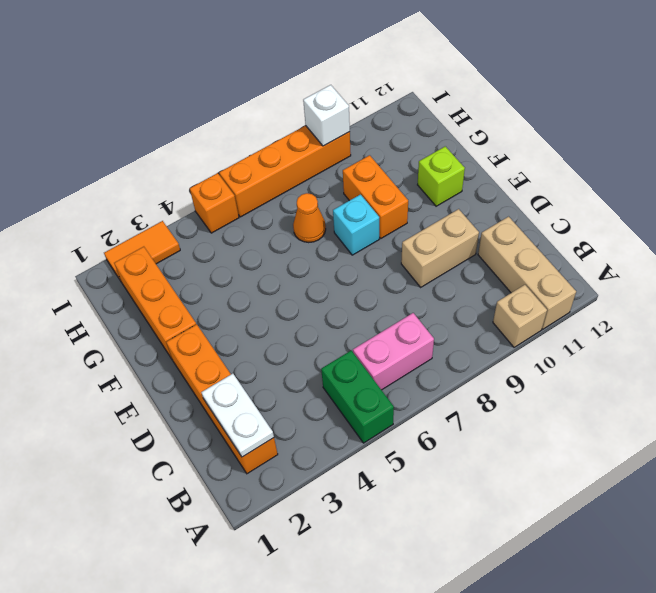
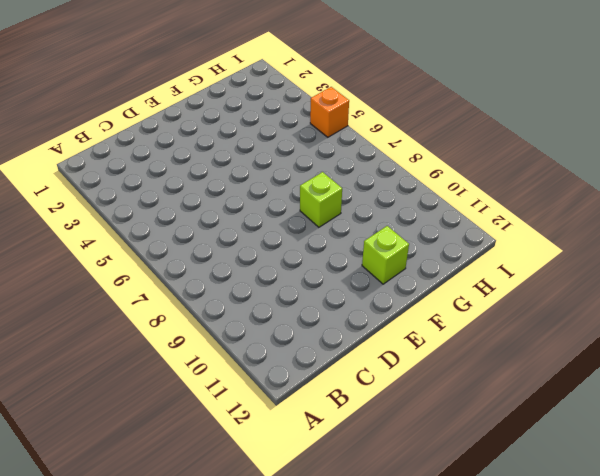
lime brick F8 level 1 -> cyan brick F8 level 1
none -> green brick A5:B5 level 1
none -> tan brick A10 level 1
none -> tan brick A11:C11 level 1

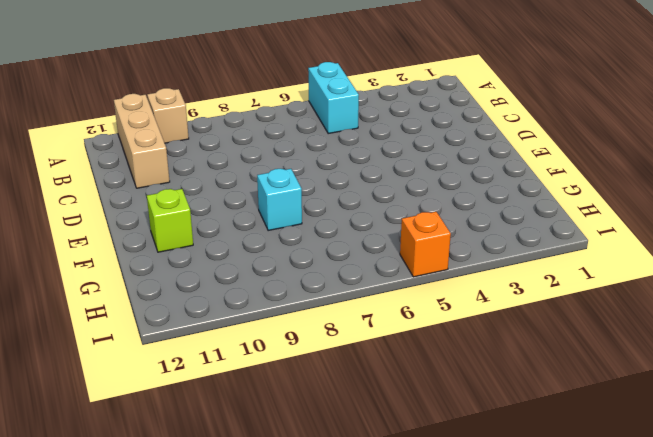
cyan brick A5:B5 level 1 -> green brick A5:B5 level 1
none -> orange brick B2:E2 level 1
none -> pink brick B6:B7 level 1
none -> tan brick D9:D10 level 1

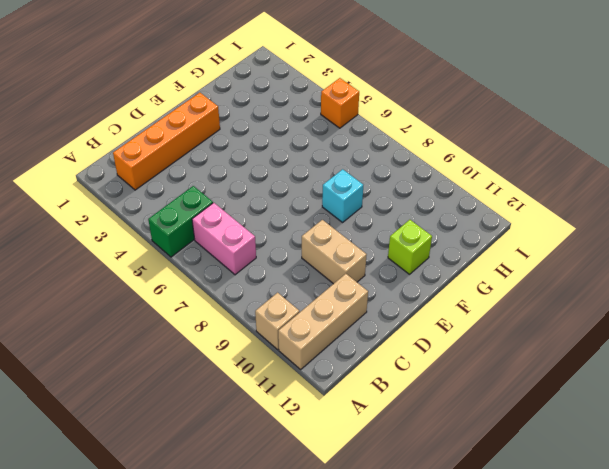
none -> orange brick F2:H2 level 1
none -> orange brick F9:G9 level 1
none -> orange cone G7 level 1

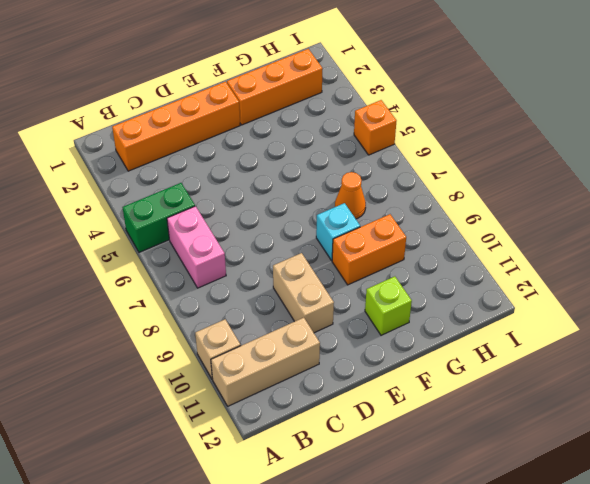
none -> orange tile I2:I3 level 1
none -> orange brick I6:I9 level 1
none -> white plate B2:C2 level 2

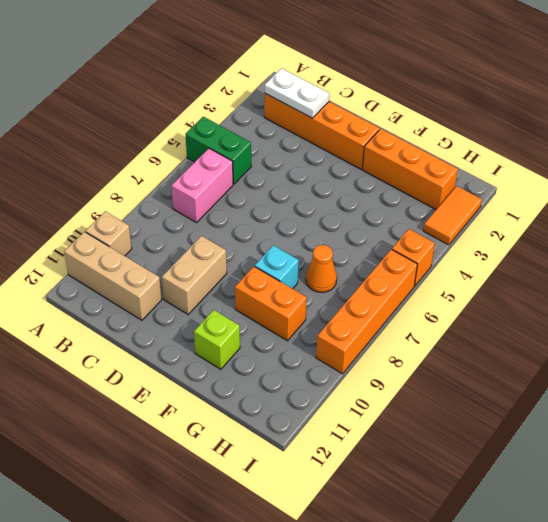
none -> white brick I9 level 2

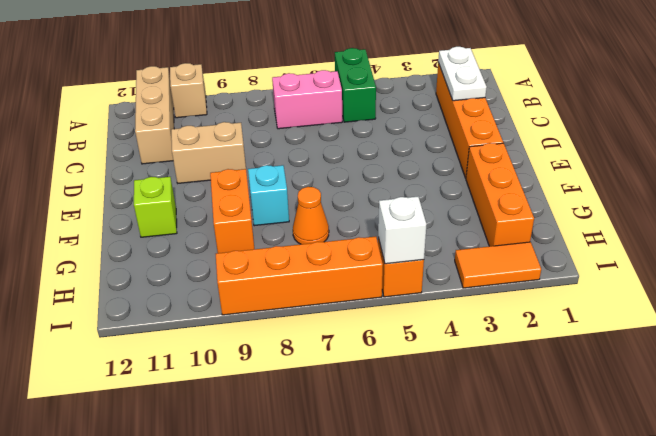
white brick I5 level 2 -> white brick I9 level 2

